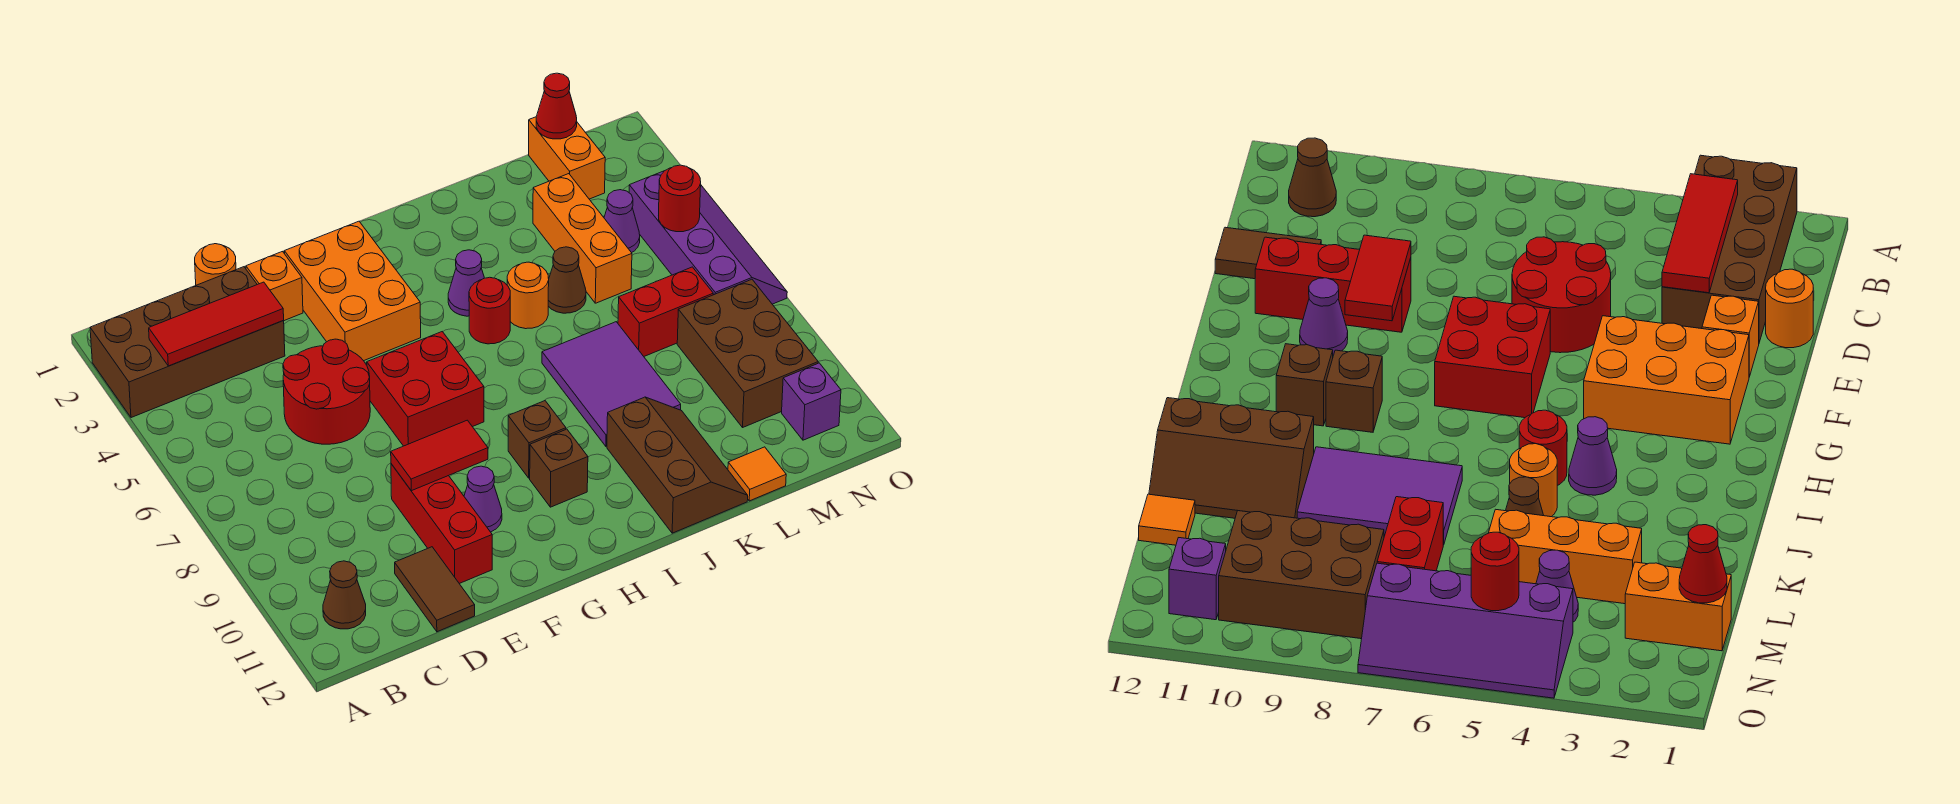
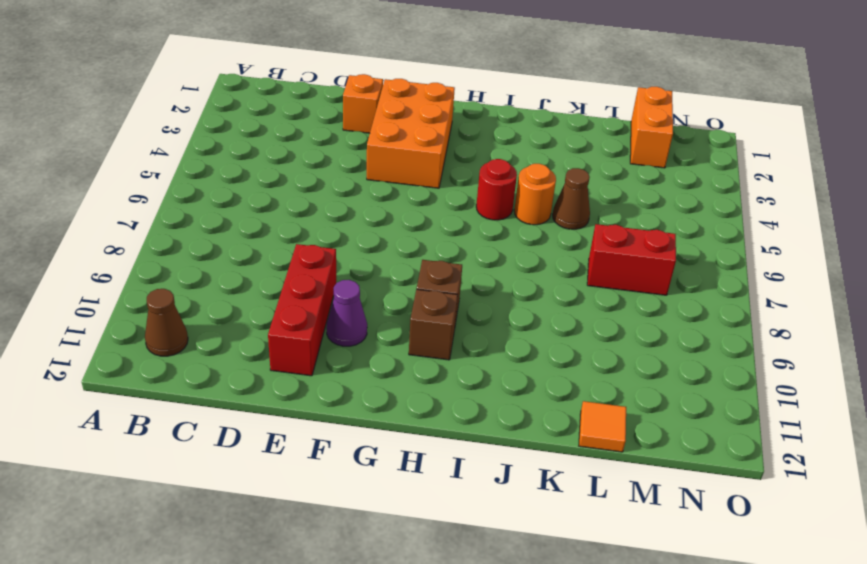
none -> brown brick A2:D3 level 1
none -> orange round brick D1 level 1
none -> red round brick D5:E6 level 1
none -> brown tile D11:D12 level 1

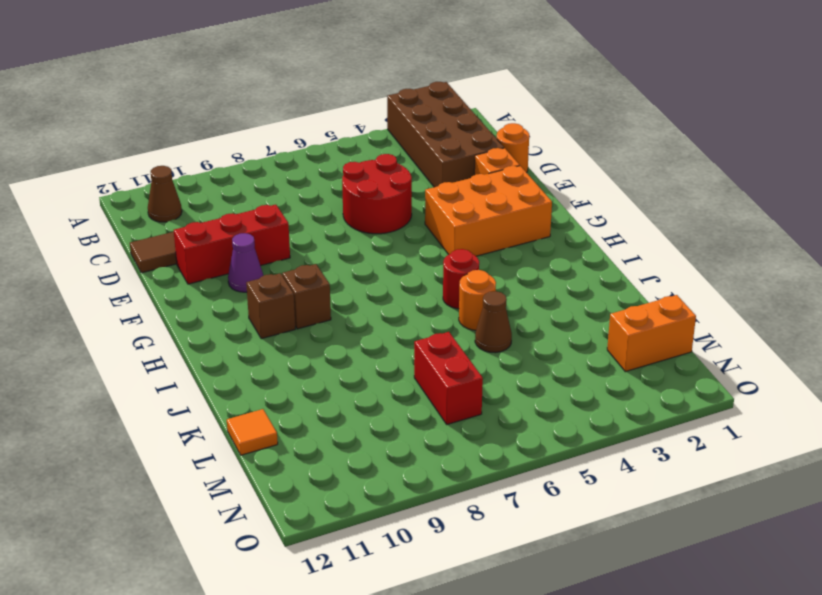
none -> red brick F6:G7 level 1
none -> purple cone I4 level 1
none -> purple tile J7:K9 level 1
none -> brown slope J10:K12 level 1 top J

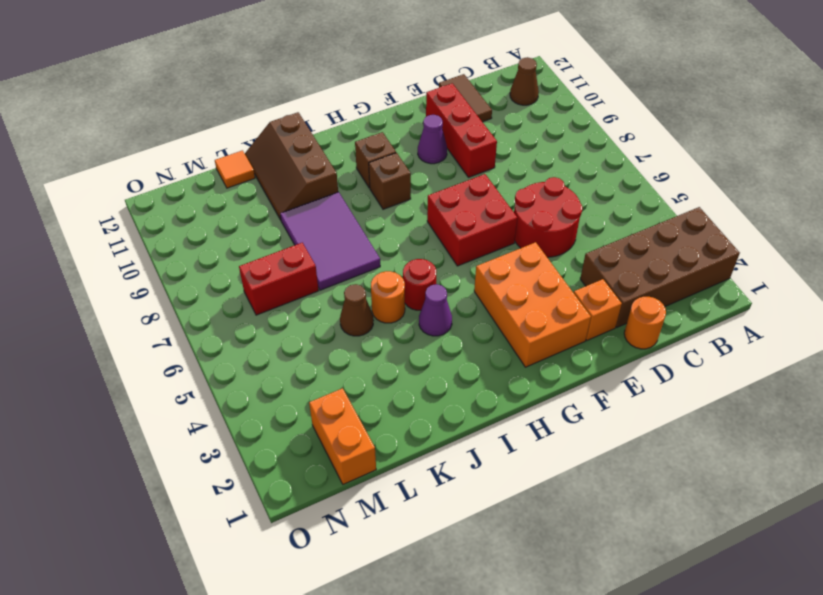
none -> orange brick L3:L5 level 1
none -> purple cone M4 level 1
none -> brown brick M8:N10 level 1
none -> purple slope N4:O7 level 1 top N

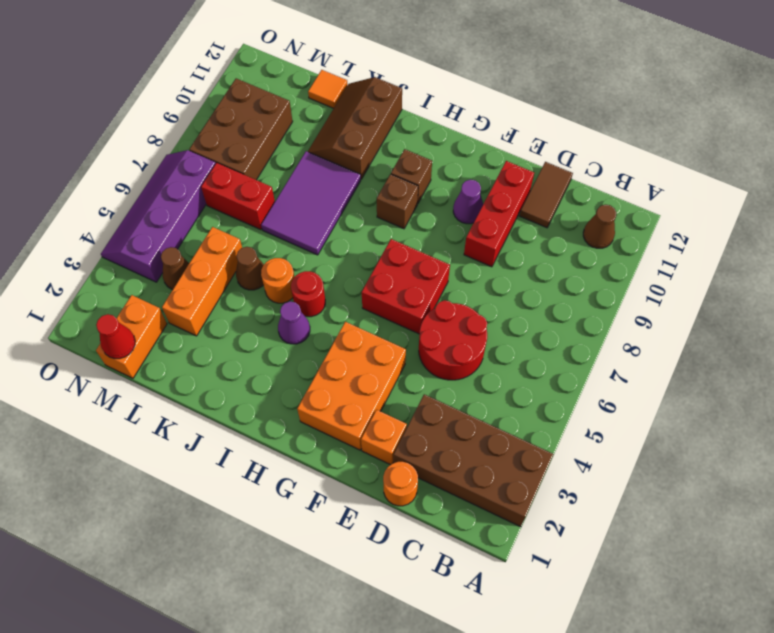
brown cone M4 level 1 -> purple cone M4 level 1
none -> purple brick N11 level 1
none -> red tile B3:D3 level 2
none -> red tile E9:F9 level 2
none -> red round brick N5 level 2

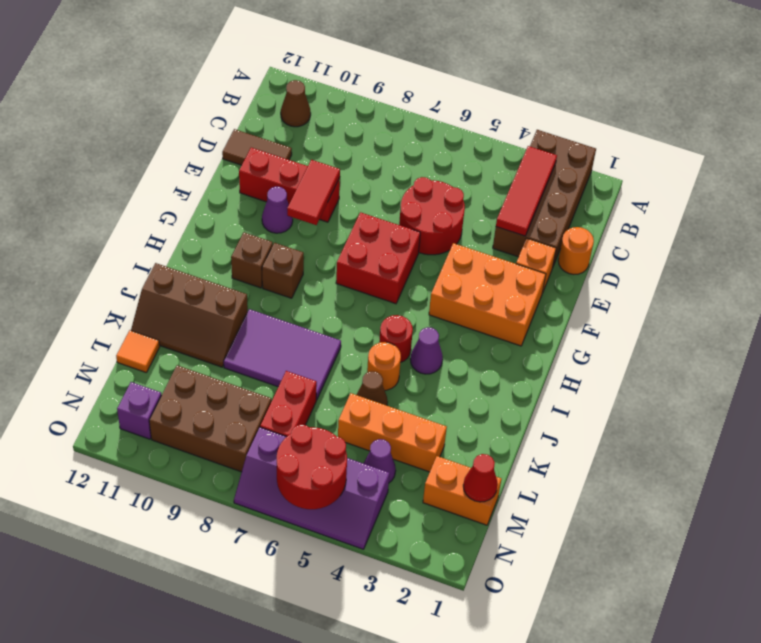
red round brick N5:O6 level 2 -> red round brick N5 level 2

